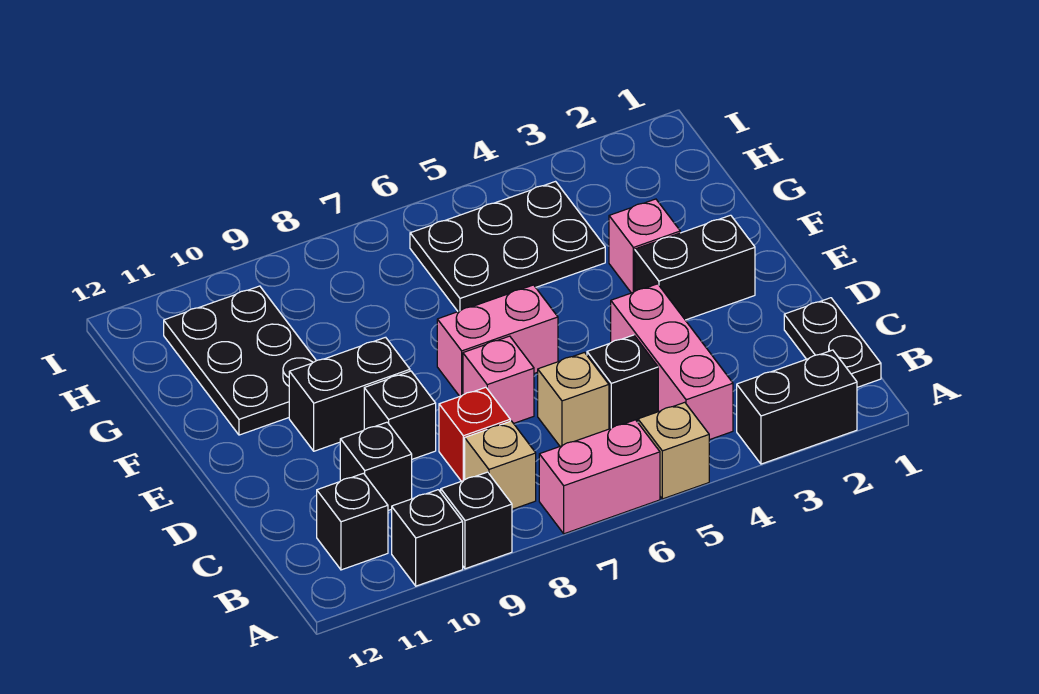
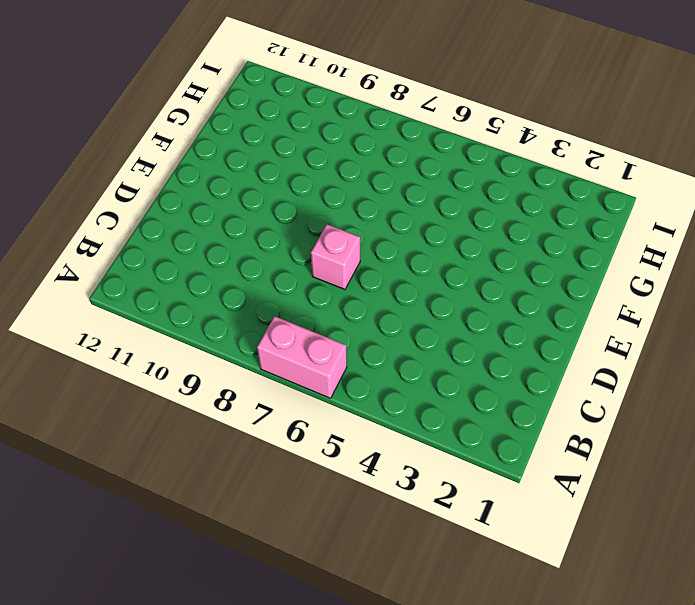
none -> black brick A2:A3 level 1
none -> tan brick A5 level 1
none -> black brick A9 level 1

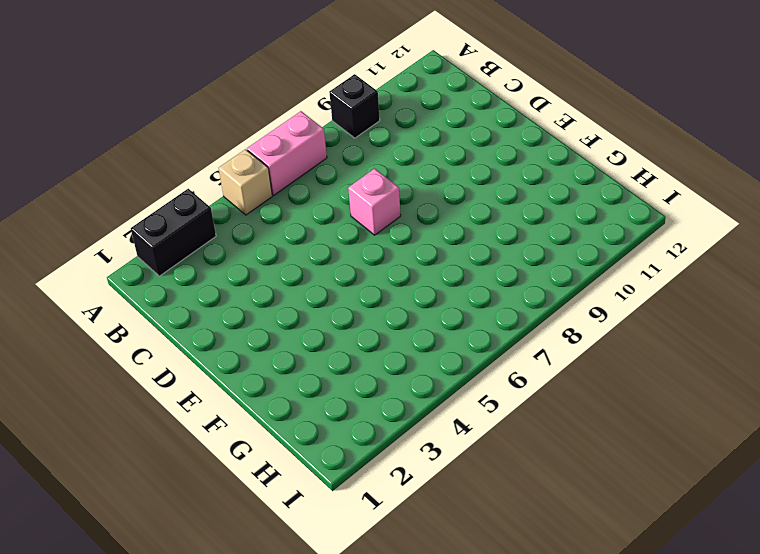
none -> black brick A10 level 1
none -> black plate B1:C1 level 1
none -> pink brick B4:D4 level 1

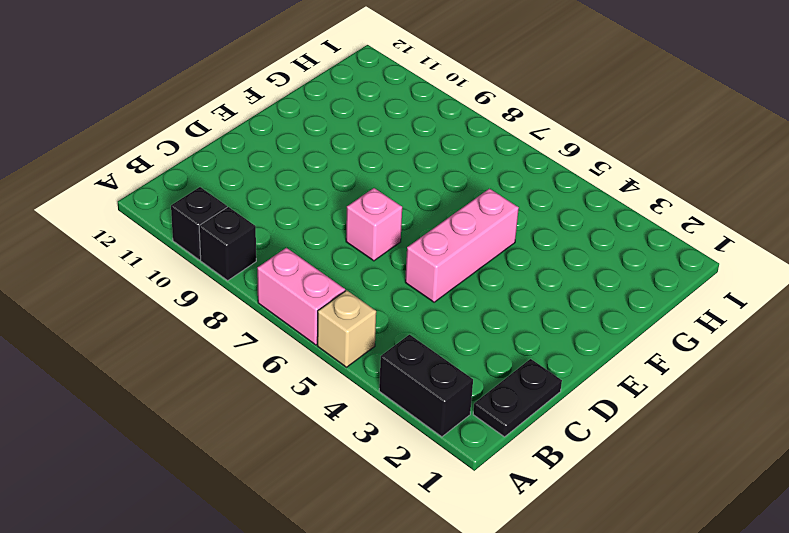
pink brick D5:F5 level 1 -> pink brick B4:D4 level 1
none -> tan brick B8 level 1
none -> black brick B11 level 1
none -> black brick C5 level 1

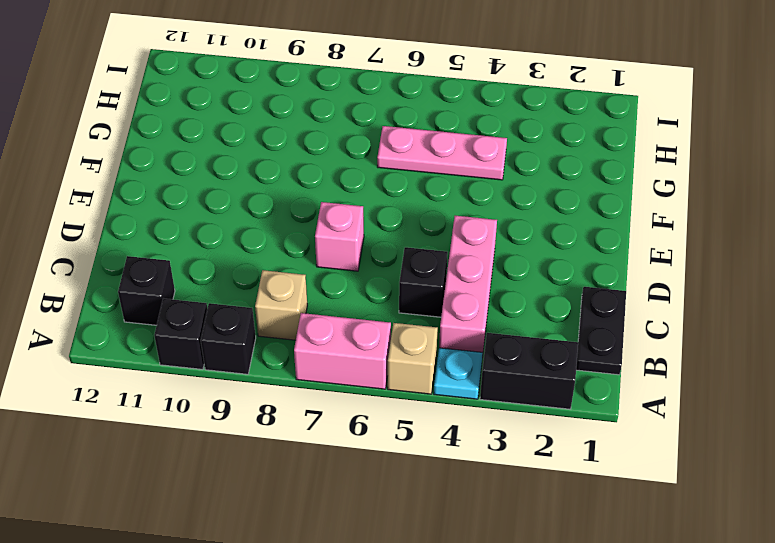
cyan plate A4 level 1 -> none
pink plate G4:G6 level 1 -> black plate G4:H6 level 1
none -> tan brick C6 level 1
none -> red brick C8 level 1
none -> black brick C10 level 1

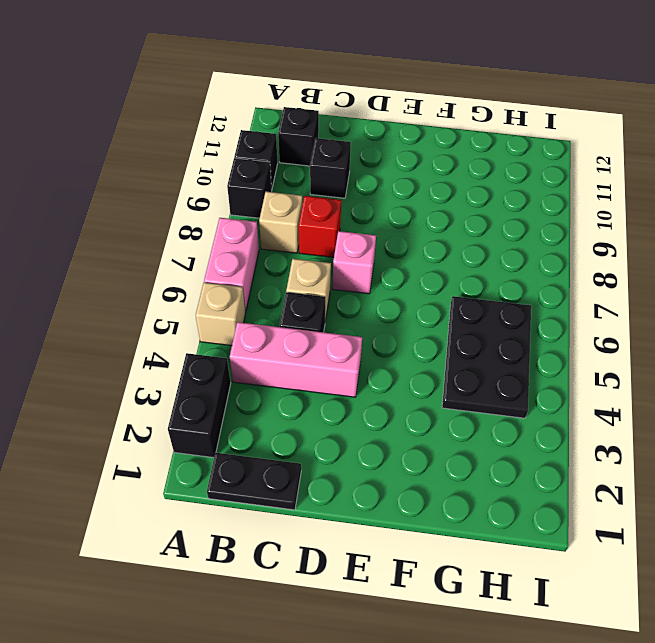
none -> black brick D9 level 1
none -> black brick E2:E3 level 1
none -> pink brick E6:E7 level 1

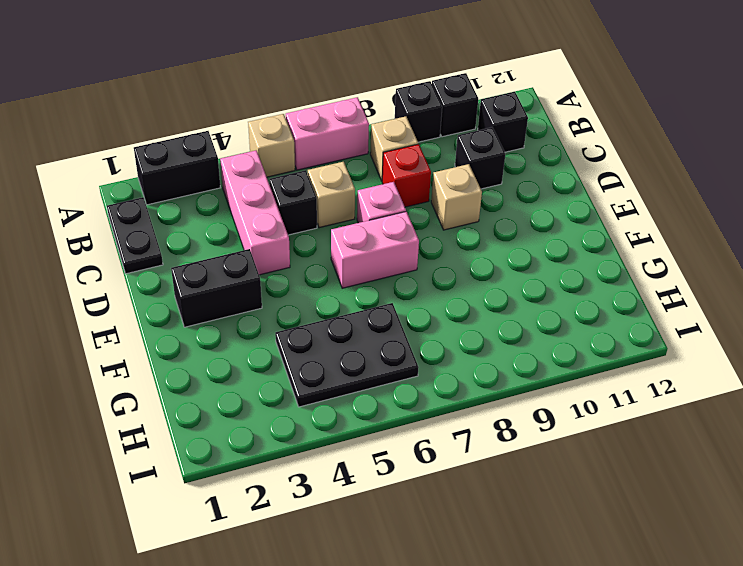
tan brick D9 level 1 -> black brick D9 level 1
none -> black brick E9:E10 level 1
none -> pink brick F3 level 1
none -> black plate F10:H11 level 1

